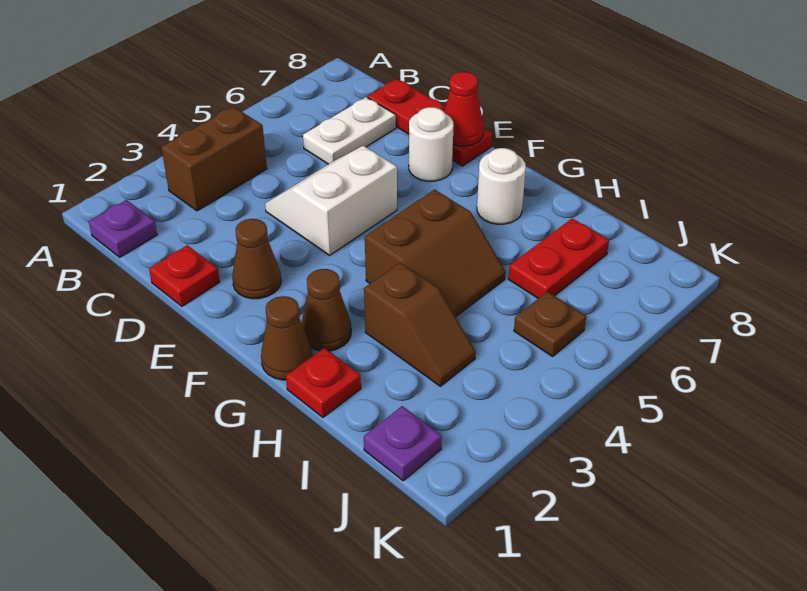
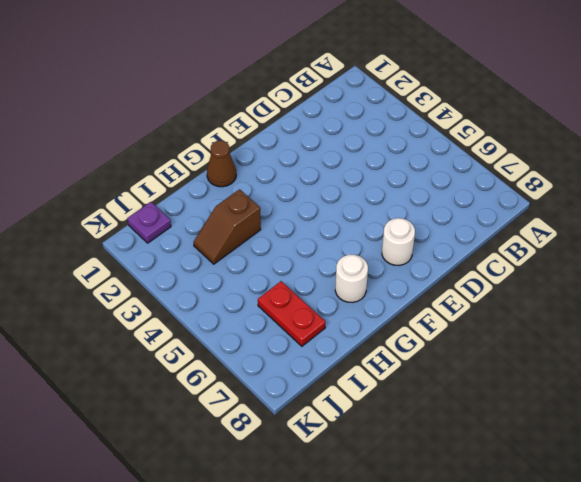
none -> purple plate B1 level 1
none -> brown brick B3:B4 level 1
none -> white plate C6:C7 level 1

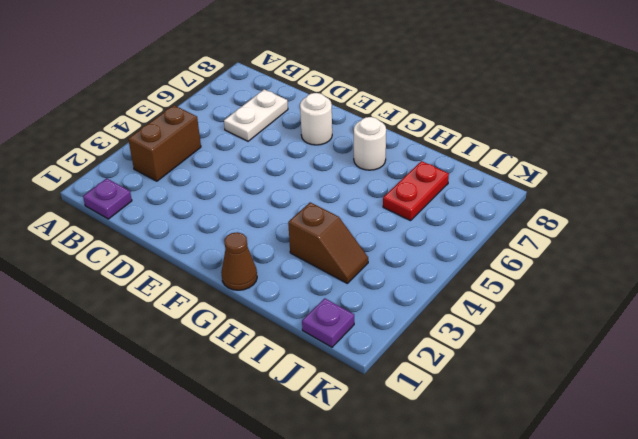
none -> red plate C8:E8 level 1
none -> red plate D1 level 1
none -> white slope D4:E5 level 1 top E

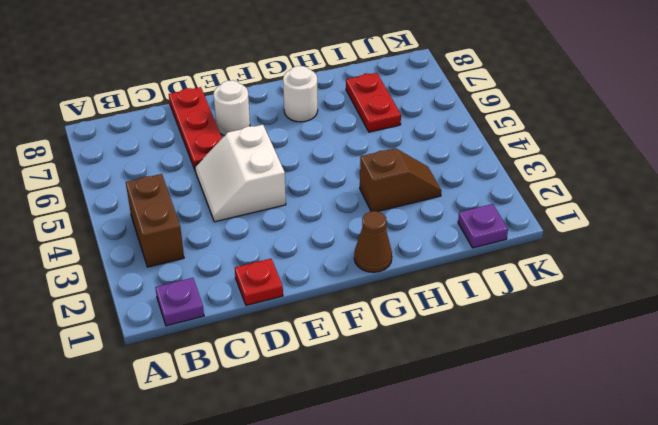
red plate D6:D8 level 1 -> red plate C8:E8 level 1
none -> white plate C6:C7 level 1
none -> brown cone E2 level 1
none -> brown cone G2 level 1

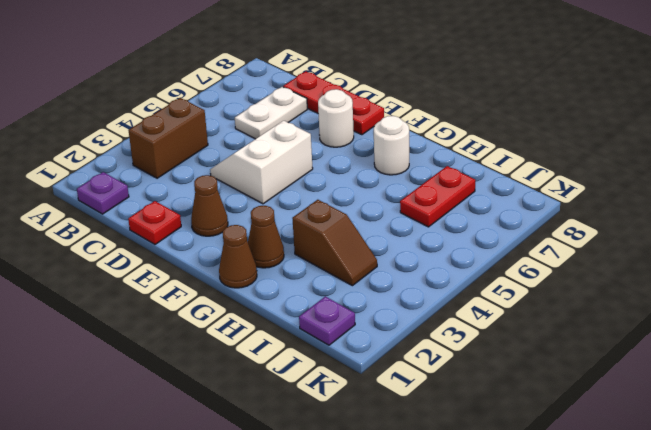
none -> brown slope G4:H5 level 1 top G
none -> red plate H1 level 1
none -> brown plate J5 level 1

